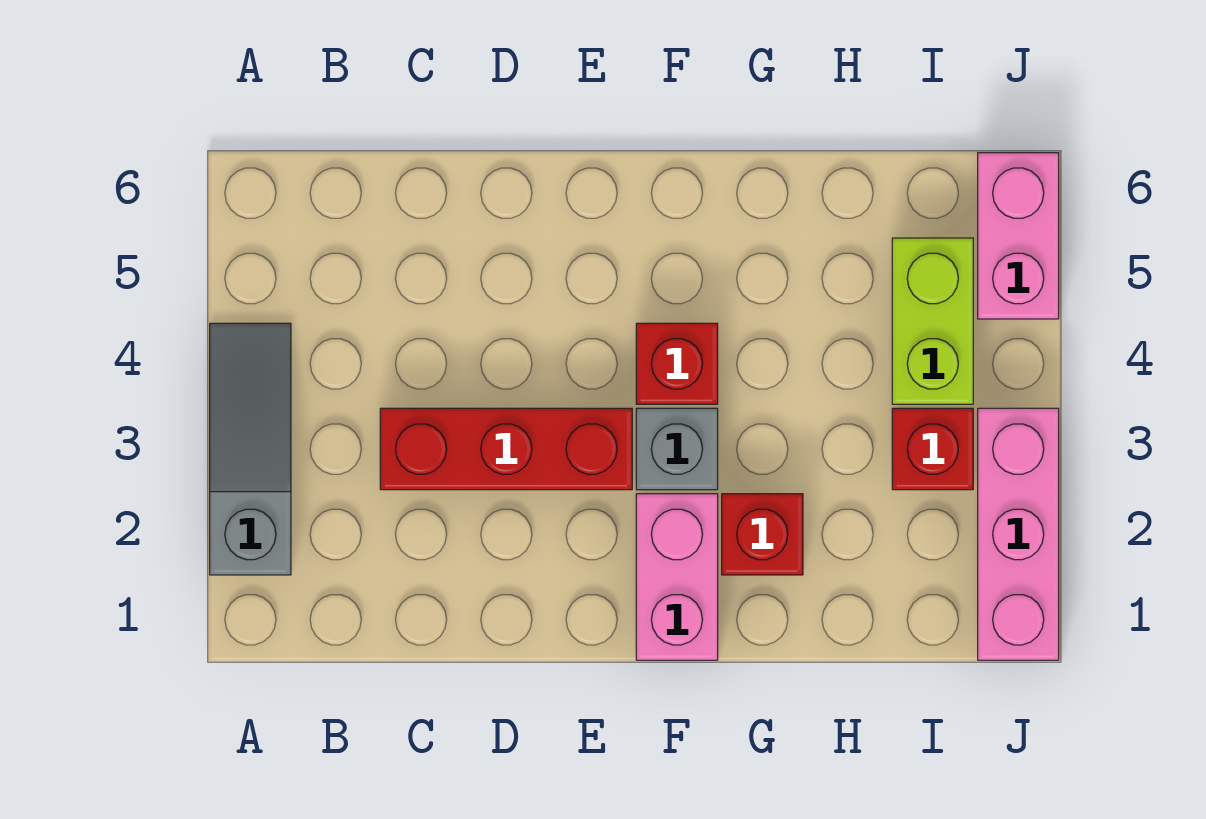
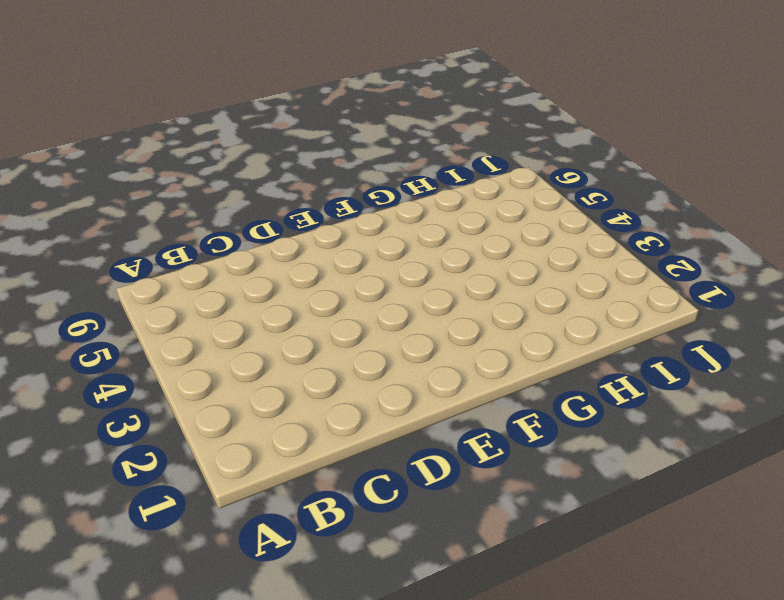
none -> grey slope A2:A4 level 1 top 2
none -> red brick C3:E3 level 1

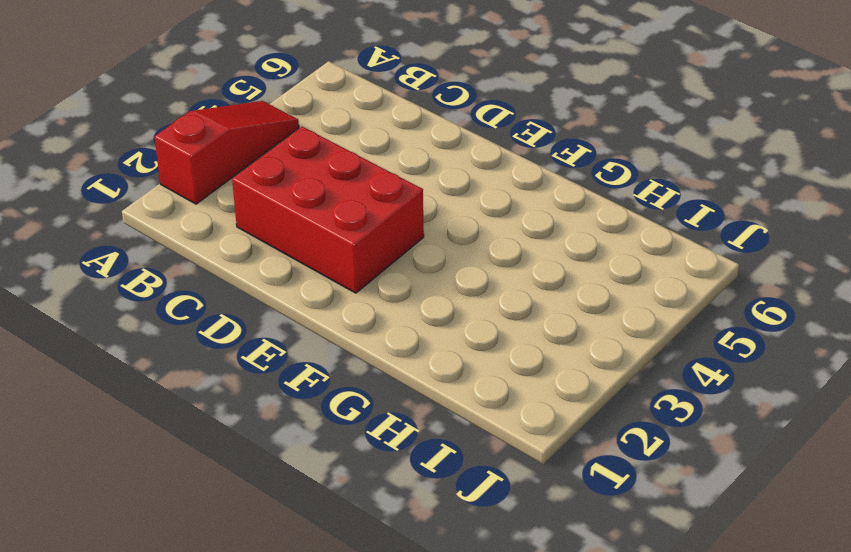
red slope A2:A4 level 1 top 2 -> grey slope A2:A4 level 1 top 2
red brick C2:E3 level 1 -> red brick C3:E3 level 1
none -> pink brick F1:F2 level 1
none -> grey brick F3 level 1

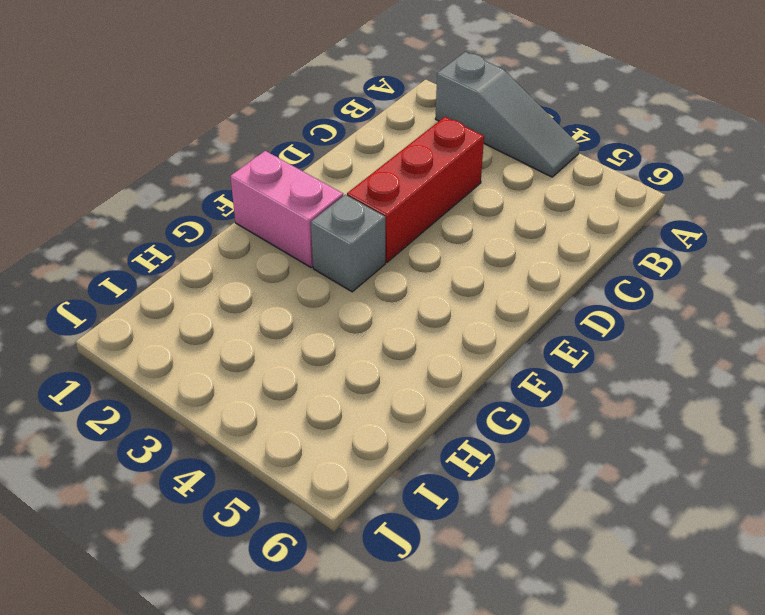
none -> red brick F4 level 1
none -> red brick G2 level 1

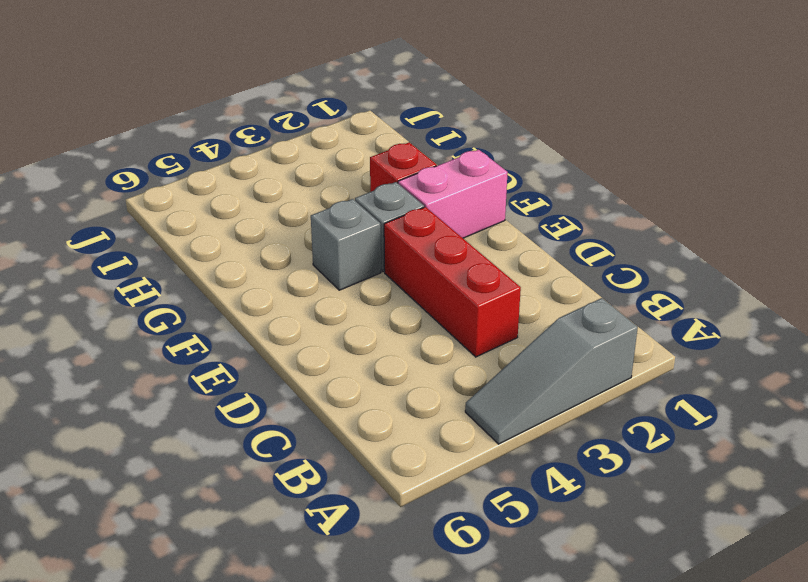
grey brick F4 level 1 -> red brick F4 level 1
none -> red brick I3 level 1
none -> lime brick I4:I5 level 1

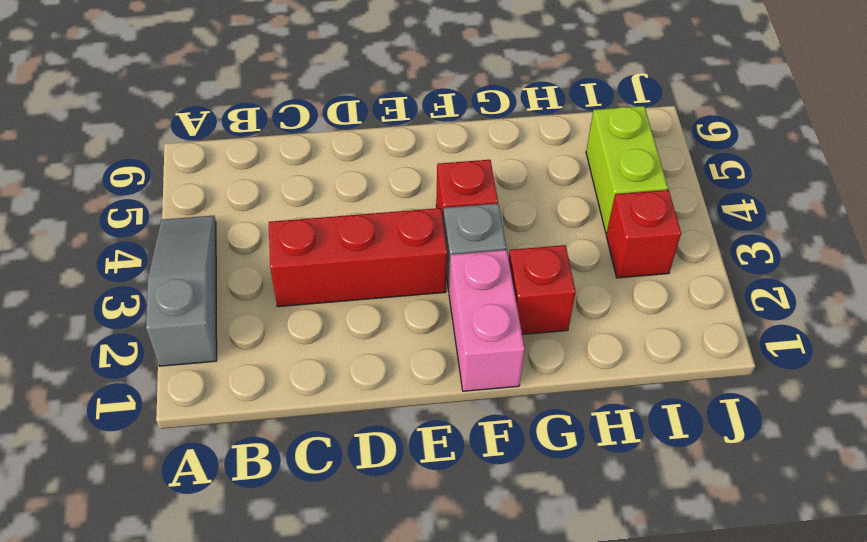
none -> pink brick J1:J3 level 1
none -> pink brick J5:J6 level 1

